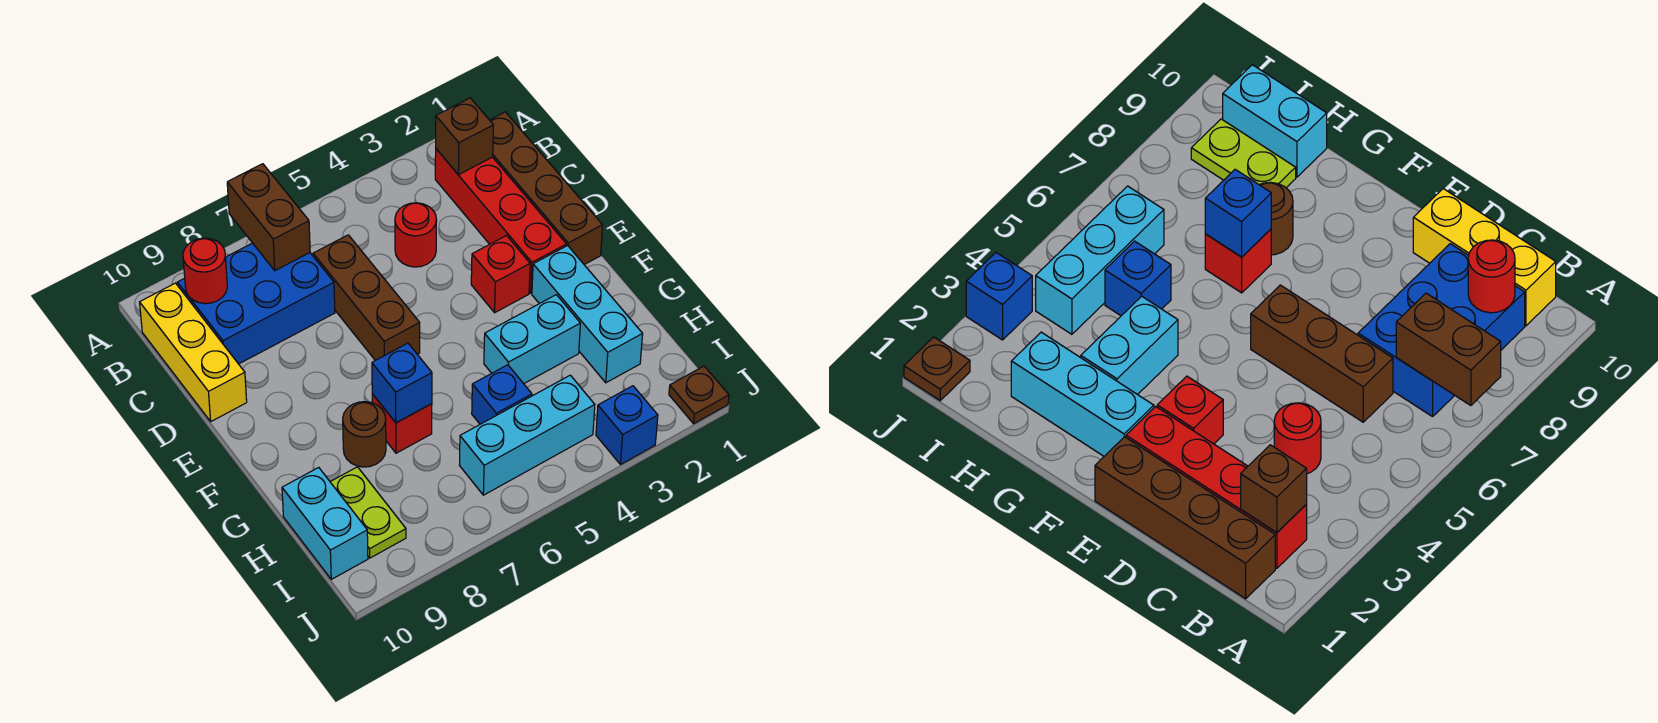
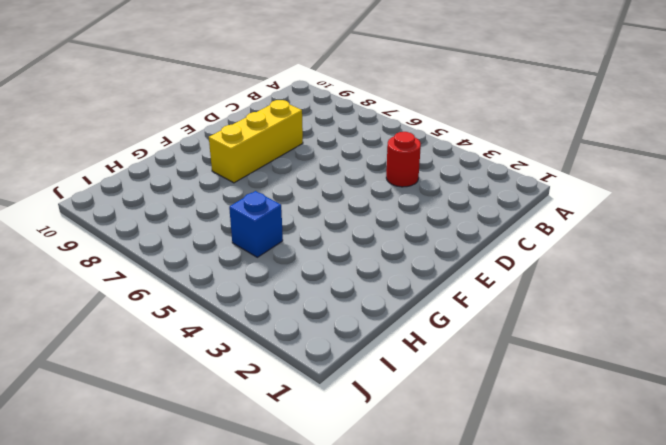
yellow brick D8:F8 level 1 -> yellow brick B10:D10 level 1
none -> brown brick B1:E1 level 1
none -> red brick B2:E2 level 1
none -> blue brick B7:C9 level 1

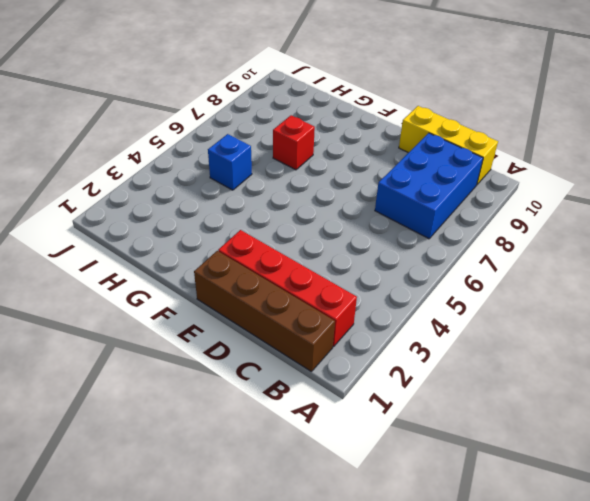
none -> red round brick C4 level 1
none -> brown brick C6:E6 level 1
none -> red brick E3 level 1

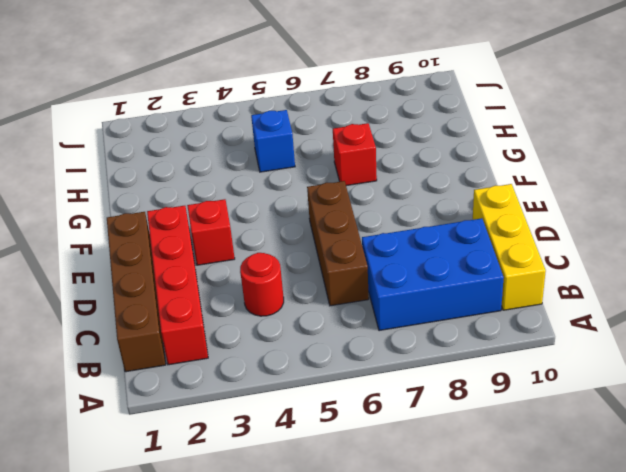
none -> cyan brick F2:H2 level 1
none -> cyan brick G3:G4 level 1
none -> brown round brick G8 level 1

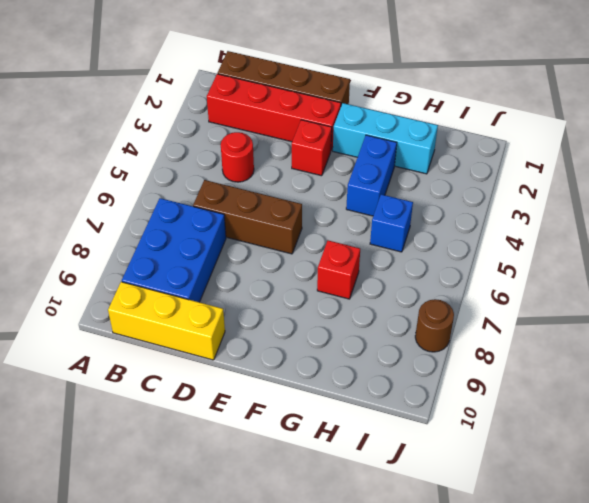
blue brick G3:G4 level 1 -> cyan brick G3:G4 level 1
brown round brick J8 level 1 -> brown round brick G8 level 1
none -> lime plate H9:I9 level 1
none -> cyan brick H10:I10 level 1
none -> cyan brick I4:I6 level 1

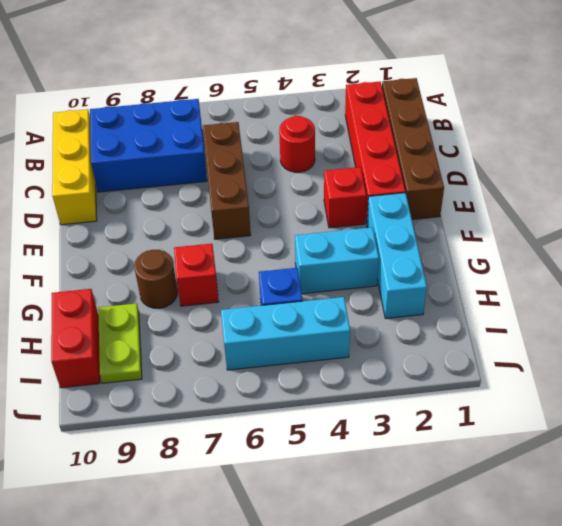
red brick H10:I10 level 1 -> cyan brick H10:I10 level 1
none -> brown plate J1 level 1
none -> blue brick J3 level 1
none -> brown brick A7:B7 level 2

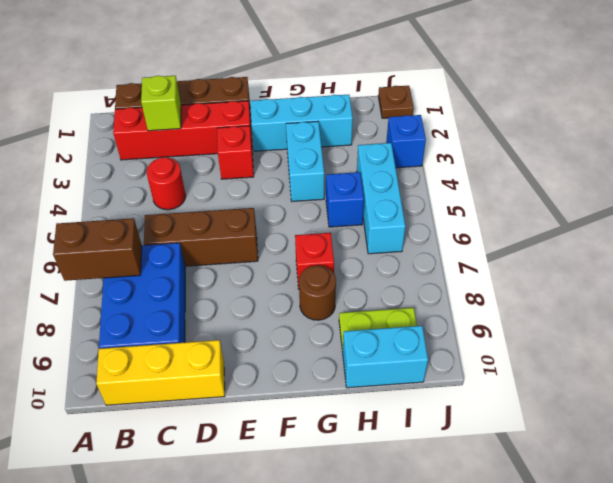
lime brick C2 level 2 -> none
none -> brown brick B2 level 2
none -> red round brick B9 level 2
none -> blue brick G7 level 2

